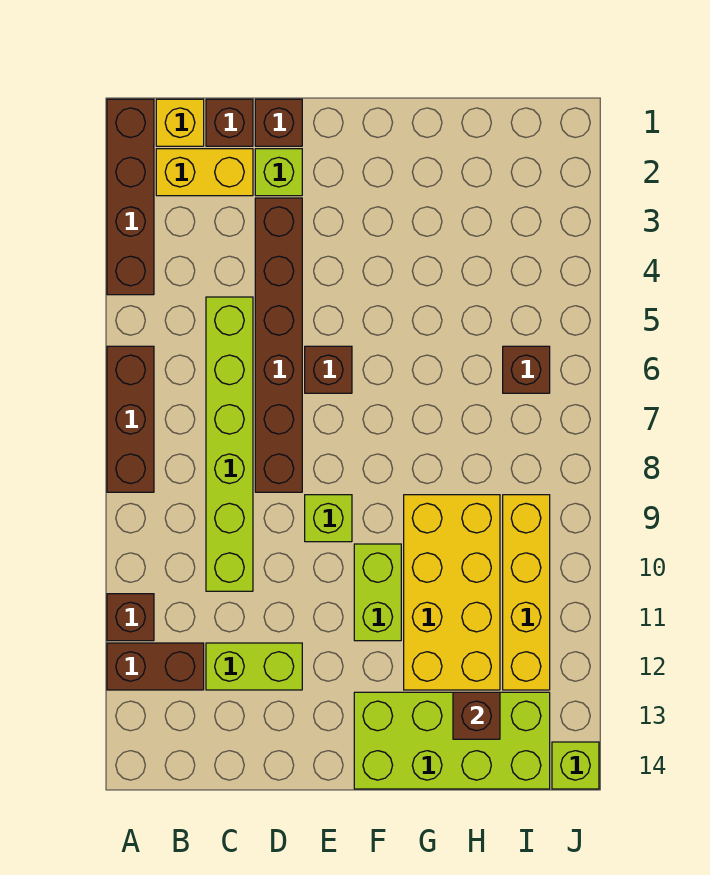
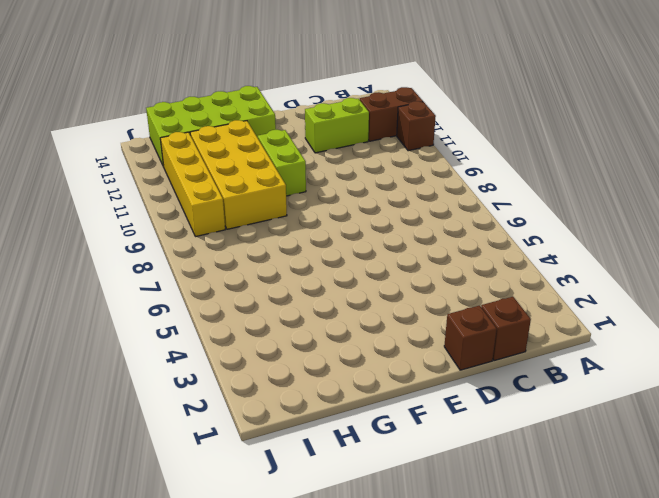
none -> brown brick A1:A4 level 1
none -> brown brick A6:A8 level 1
none -> yellow brick B1 level 1

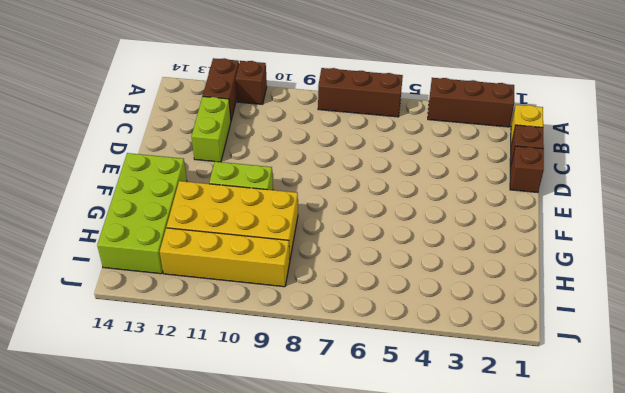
brown brick A2:A4 level 1 -> brown brick A1:A4 level 1
none -> yellow brick B2:C2 level 1
none -> lime brick C5:C10 level 1
none -> lime brick D2 level 1

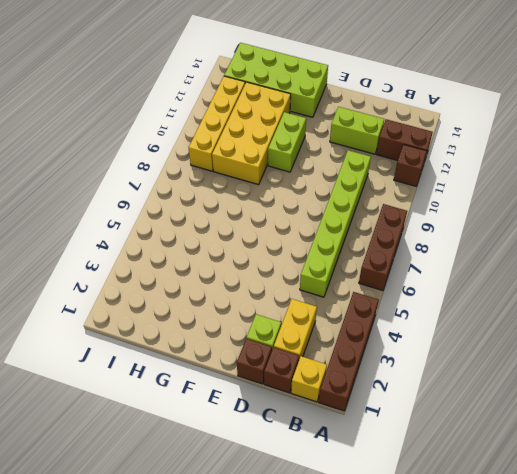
yellow brick C2:C3 level 1 -> yellow brick B2:C2 level 1
none -> brown brick D3:D8 level 1
none -> brown brick E6 level 1
none -> lime brick E9 level 1

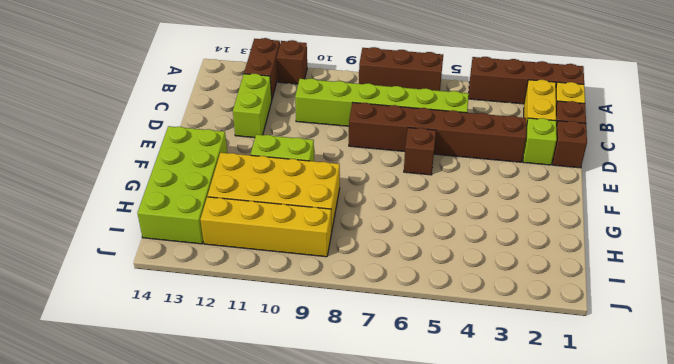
none -> lime brick E9 level 1
none -> brown brick I6 level 1
none -> lime brick J14 level 1

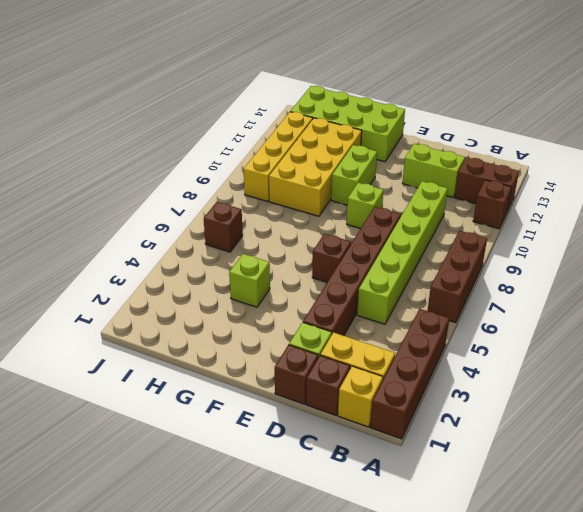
lime brick G4 level 1 -> lime brick J14 level 1
none -> brown brick H13 level 2

